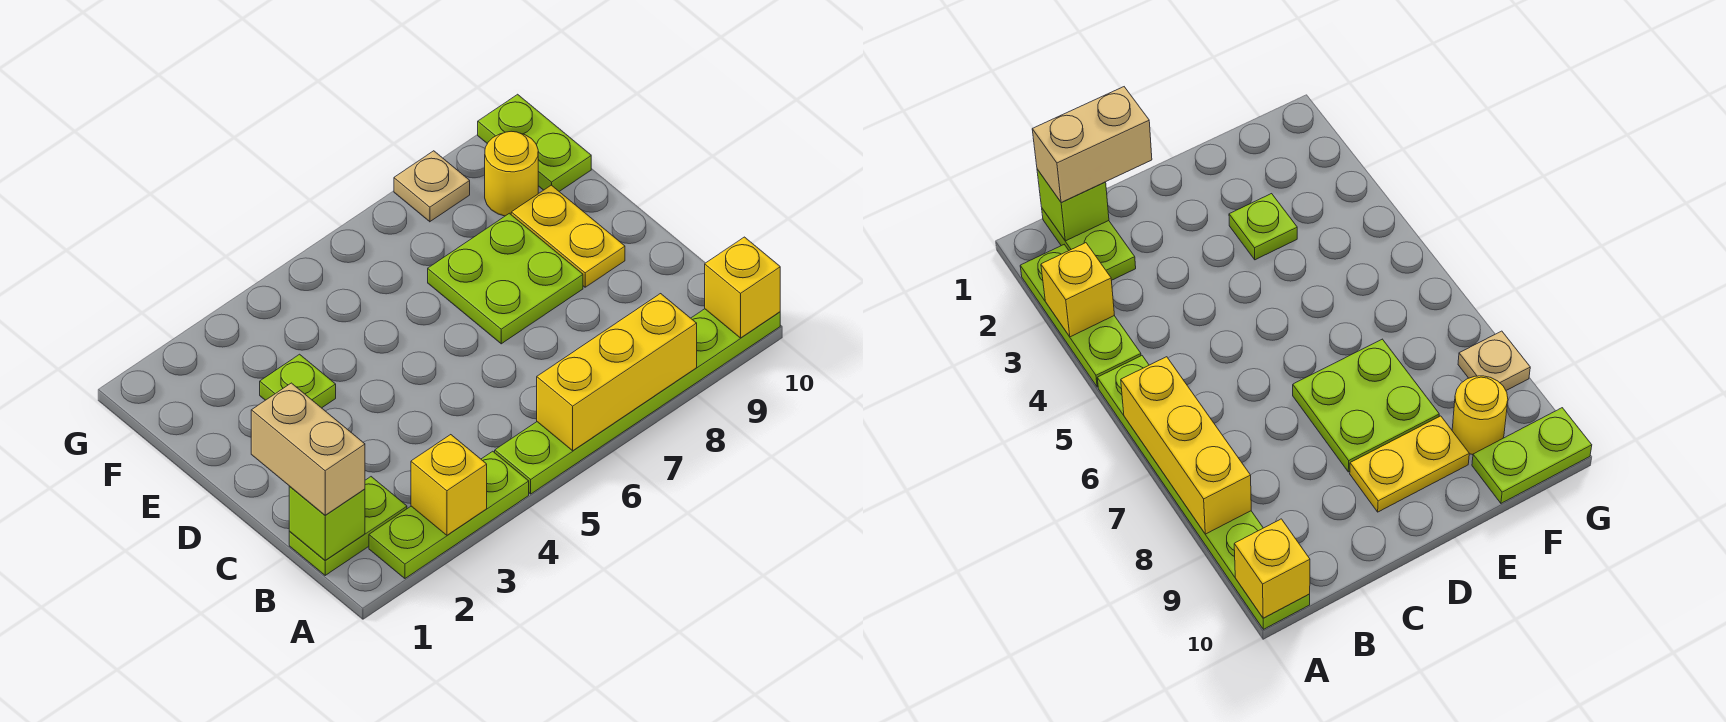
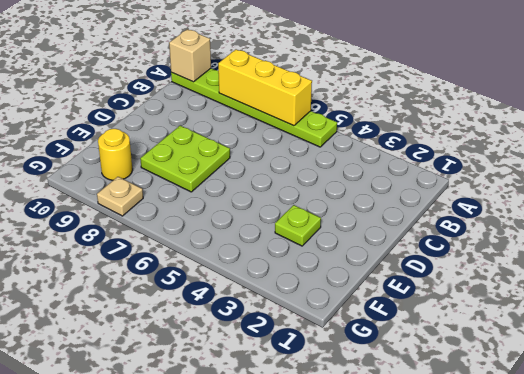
tan brick A10 level 2 -> yellow brick A10 level 2
none -> lime plate A2:A4 level 1
none -> lime plate B1:B2 level 1
none -> yellow plate D9:E9 level 1

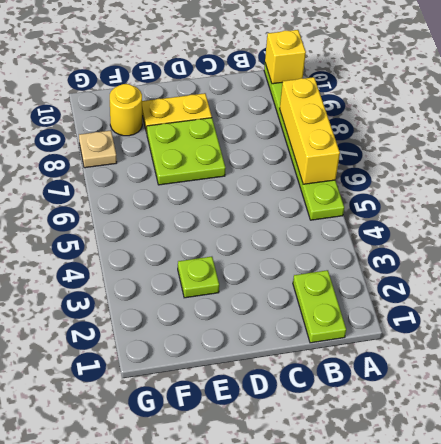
none -> lime plate A2:A4 level 1
none -> lime plate F10:G10 level 1
none -> yellow brick A3 level 2

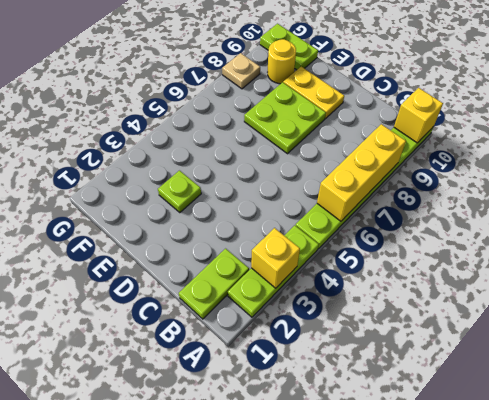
none -> lime brick B1 level 2
none -> tan brick B1:C1 level 3

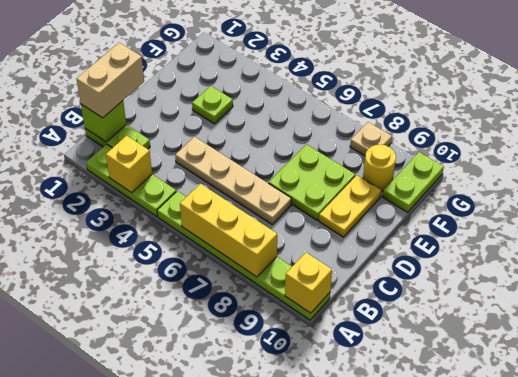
tan plate C4:C7 level 1 -> none

